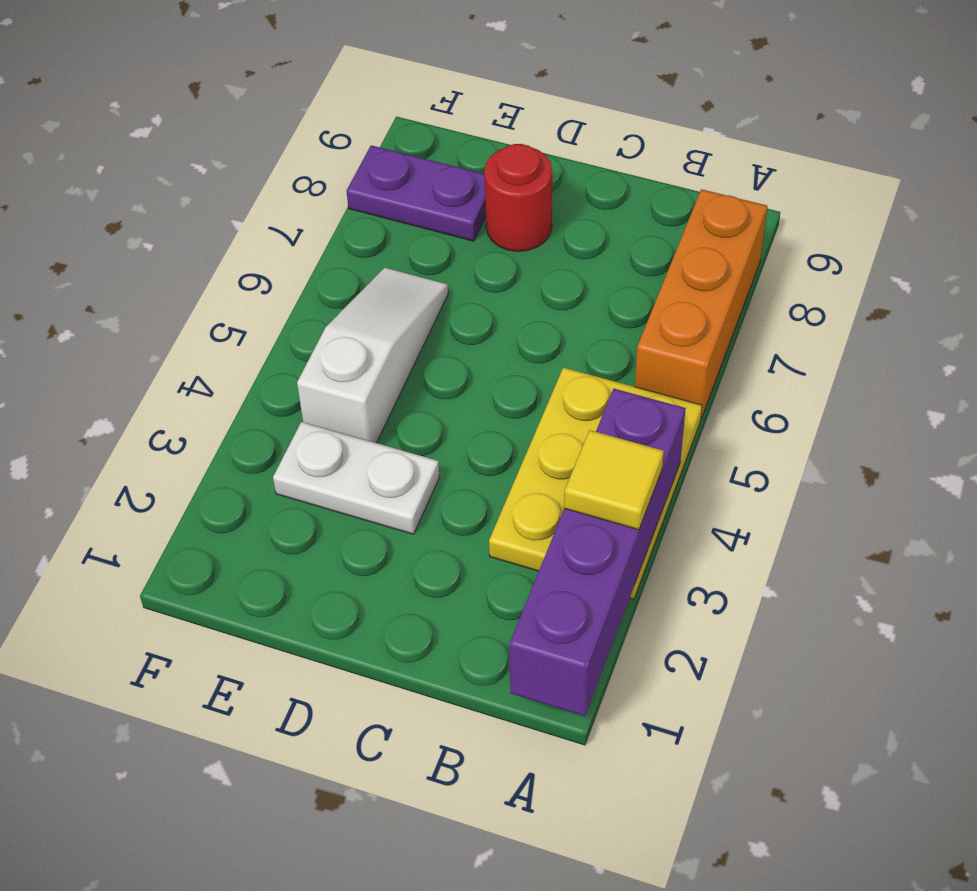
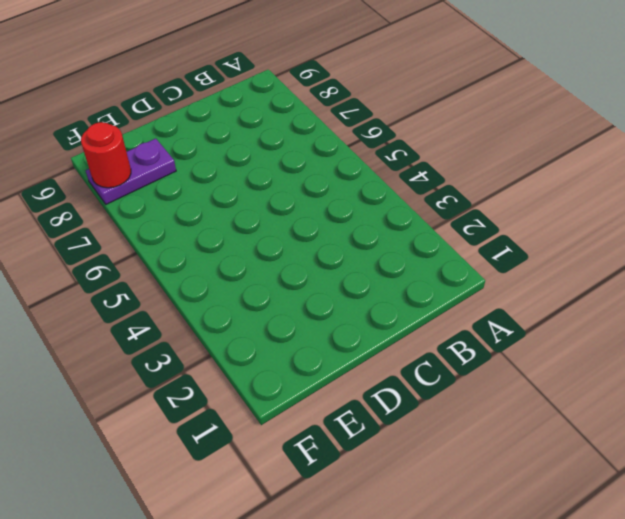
red round brick F8 level 2 -> red round brick D8 level 1
none -> yellow plate A3:B5 level 1
none -> orange brick A6:A8 level 1

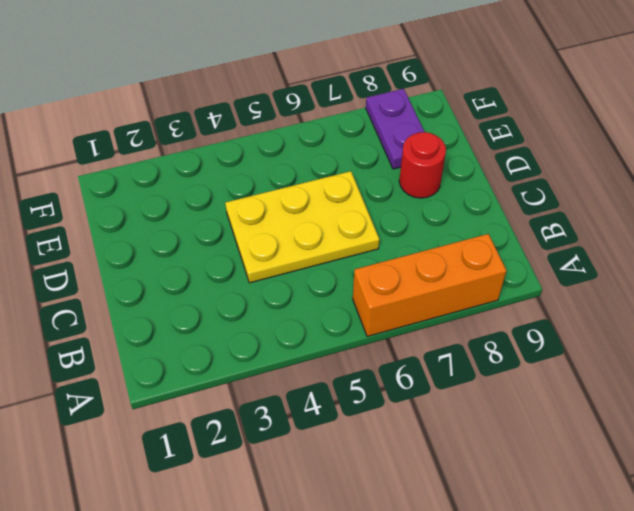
yellow plate C4:D6 level 1 -> yellow plate A3:B5 level 1
none -> white plate D3:E3 level 1
none -> white slope E4:E6 level 1 top 4

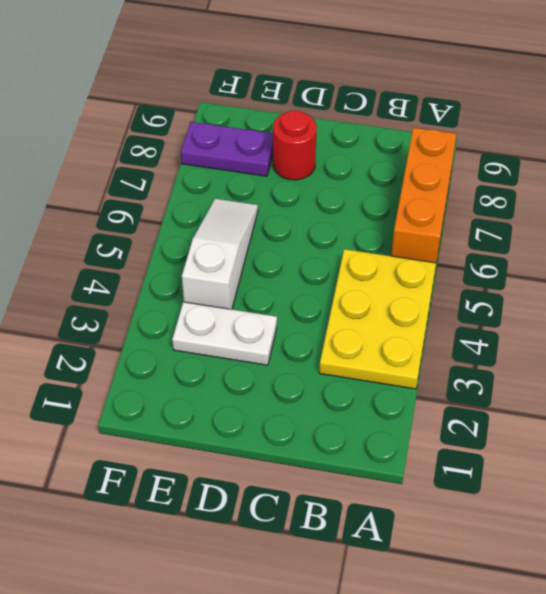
none -> purple brick A1:A4 level 2
none -> yellow tile A3 level 3

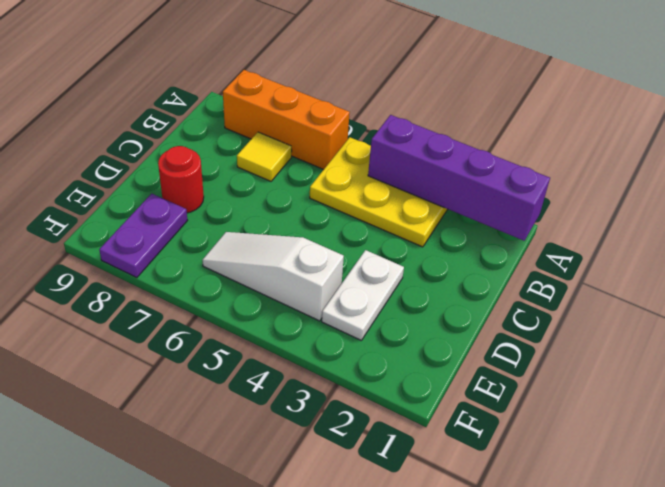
yellow tile B7 level 1 -> yellow tile A3 level 3

